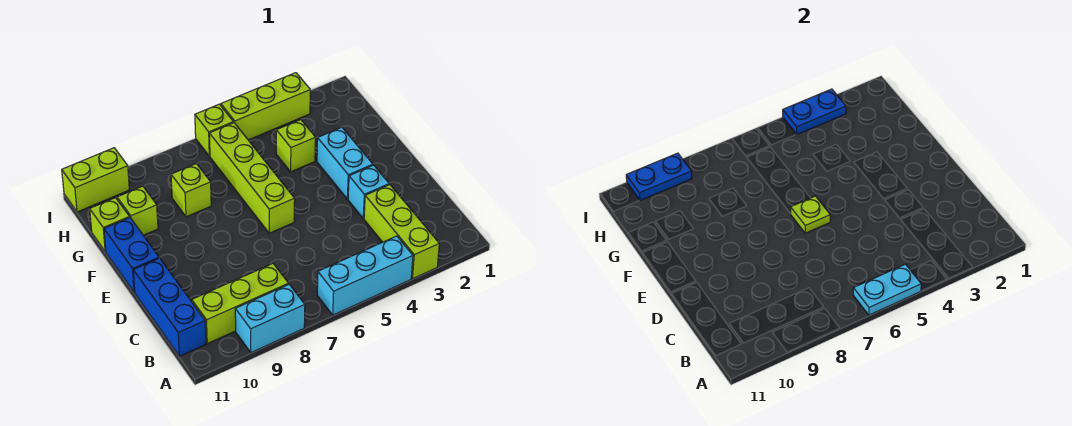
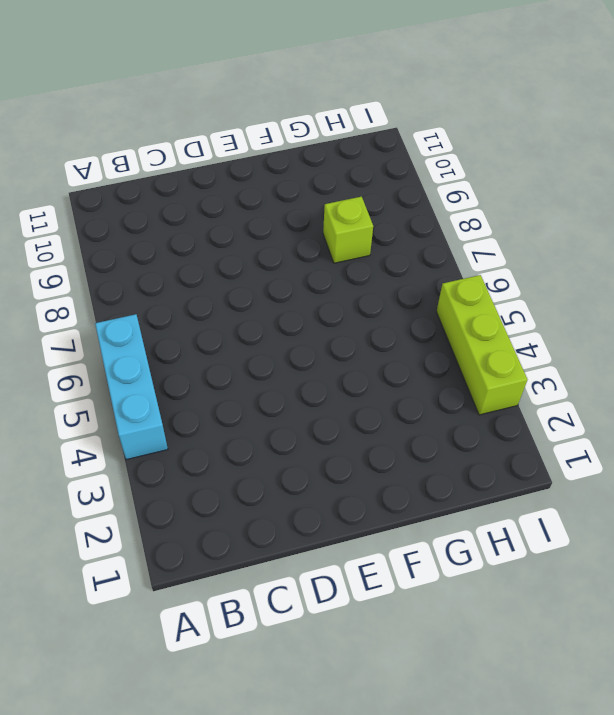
none -> lime brick A3:C3 level 1
none -> cyan brick A8:A9 level 1
none -> lime brick B8:B10 level 1

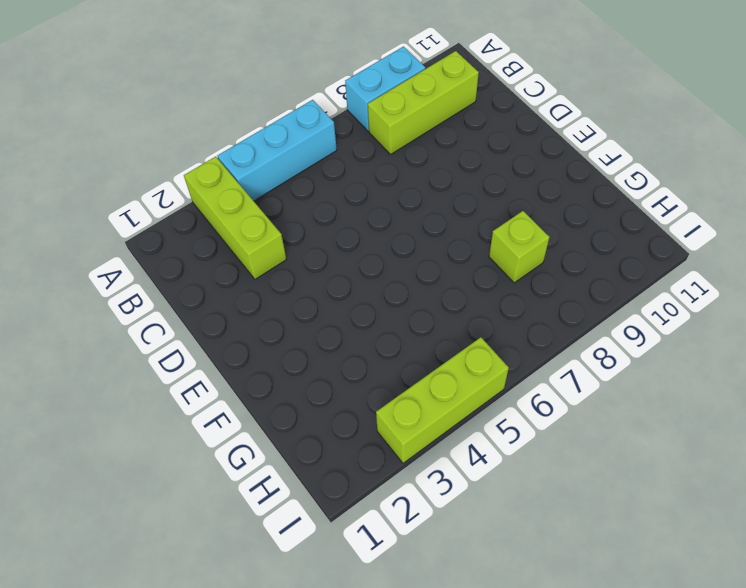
none -> blue brick B11:D11 level 1
none -> cyan brick D3 level 1
none -> cyan brick E3:F3 level 1

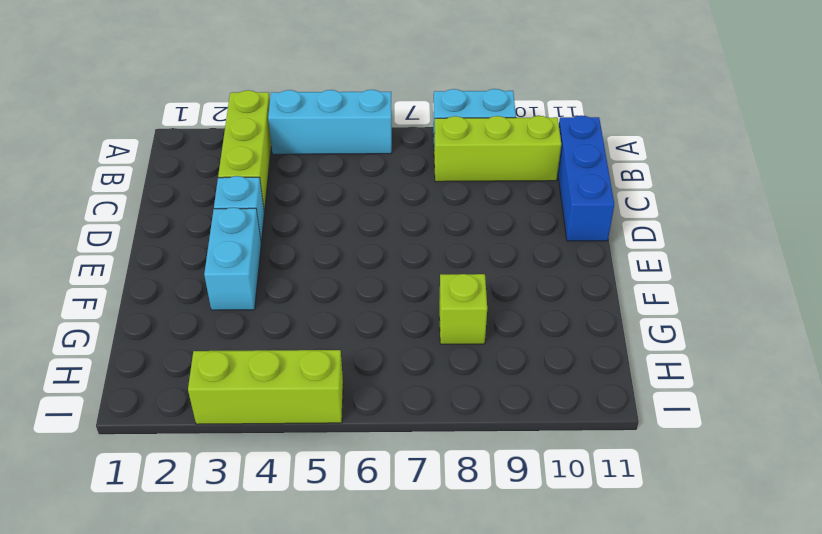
none -> lime brick E6:H6 level 1
none -> blue brick E11:F11 level 1
none -> lime brick G4 level 1

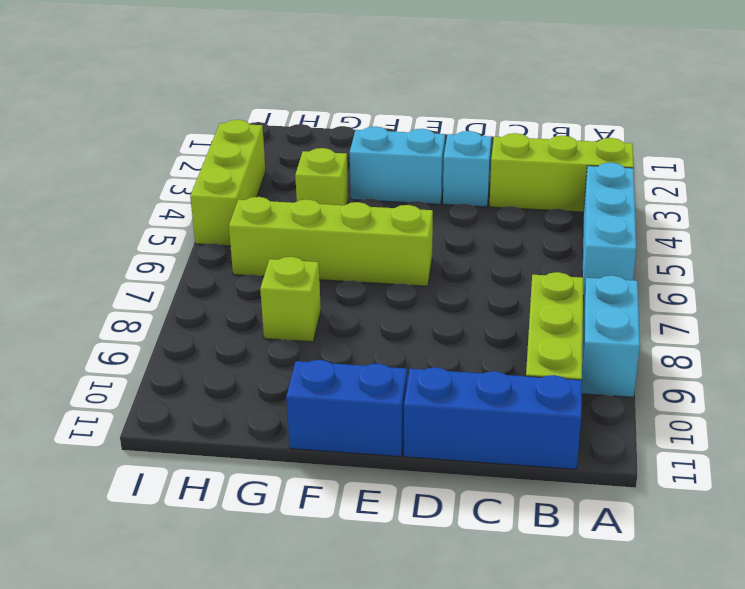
none -> lime brick G10 level 1
none -> lime brick G11 level 1
none -> lime brick I6 level 1

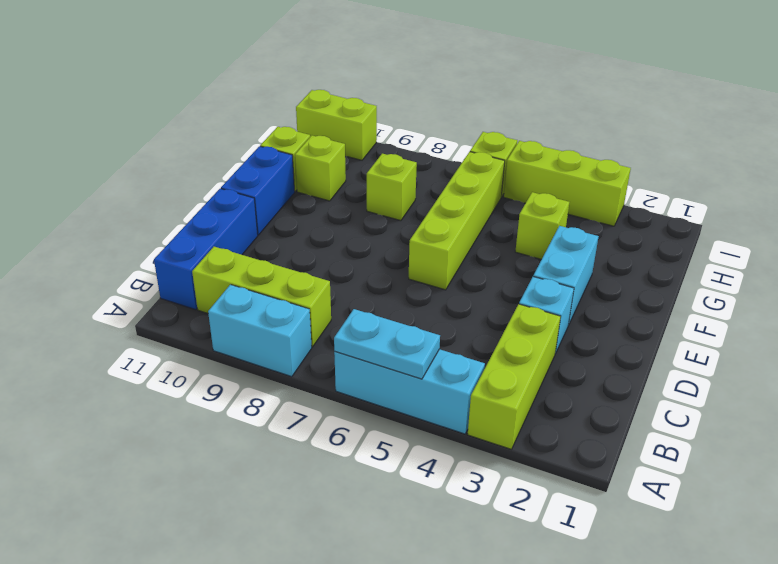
none -> lime plate E6 level 2
none -> blue plate I3:I4 level 2
none -> blue plate I9:I10 level 2

